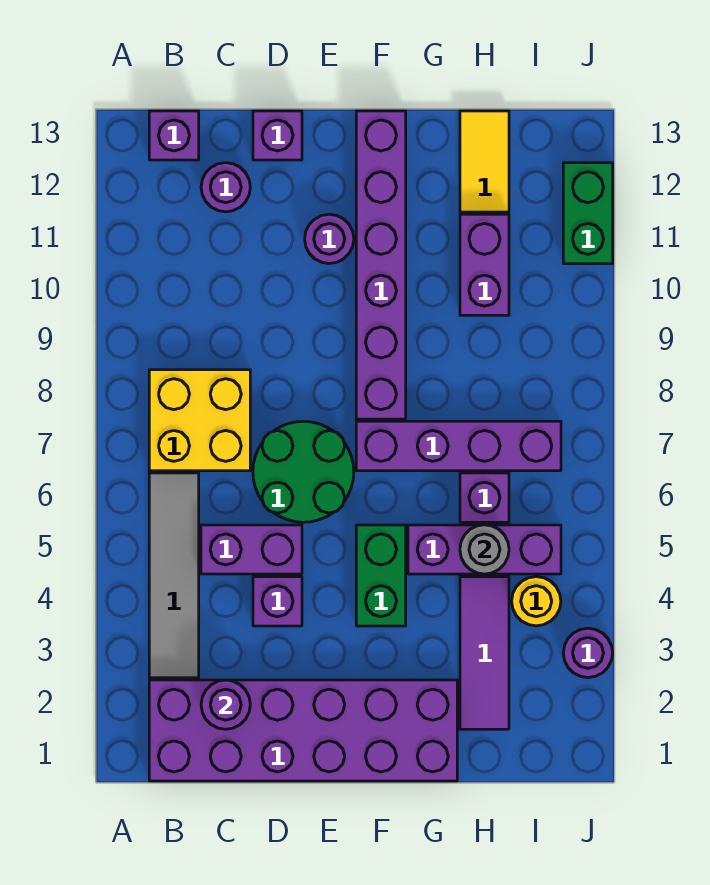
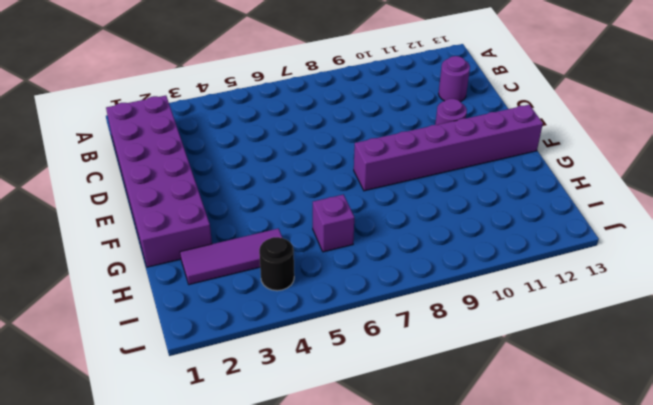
black round brick I4 level 1 -> yellow round brick I4 level 1
none -> grey tile B3:B6 level 1
none -> yellow brick B7:C8 level 1
none -> purple brick B13 level 1

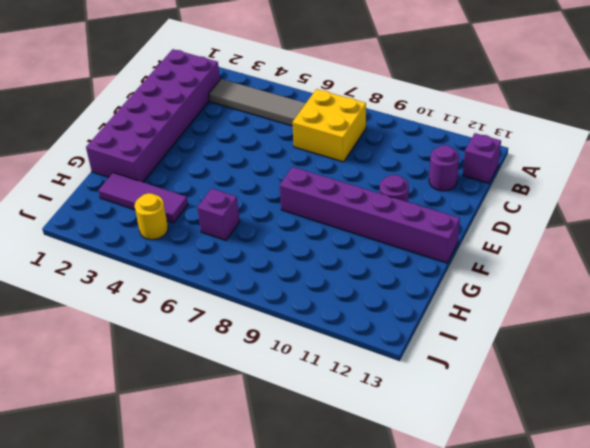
none -> purple brick C5:D5 level 1
none -> purple brick D4 level 1
none -> green round brick D6:E7 level 1

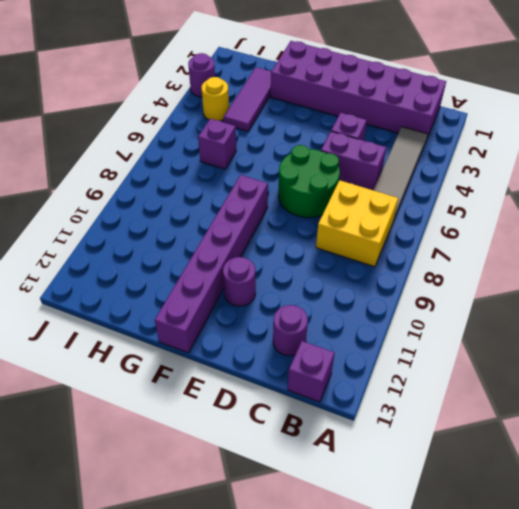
none -> purple brick D13 level 1
none -> green brick F4:F5 level 1
none -> purple brick F7:I7 level 1

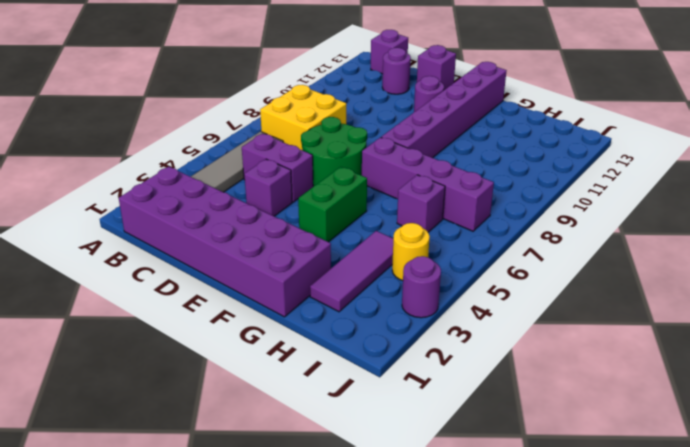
none -> purple brick G5:I5 level 1
none -> purple brick H10:H11 level 1
none -> yellow tile H12:H13 level 1

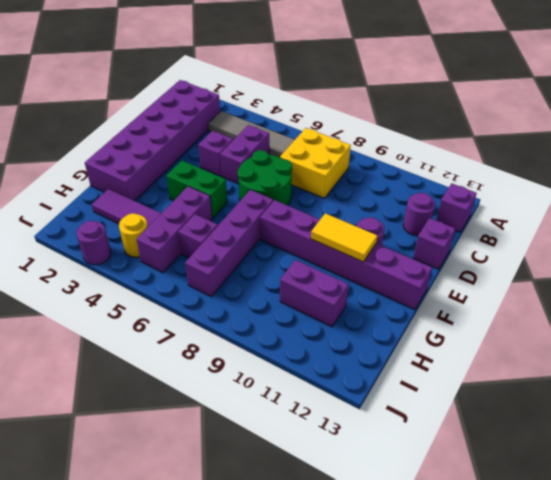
yellow tile F10:F11 level 2 -> yellow tile H12:H13 level 1
none -> green brick J11:J12 level 1
none -> purple round brick C2 level 2
none -> grey round brick H5 level 2

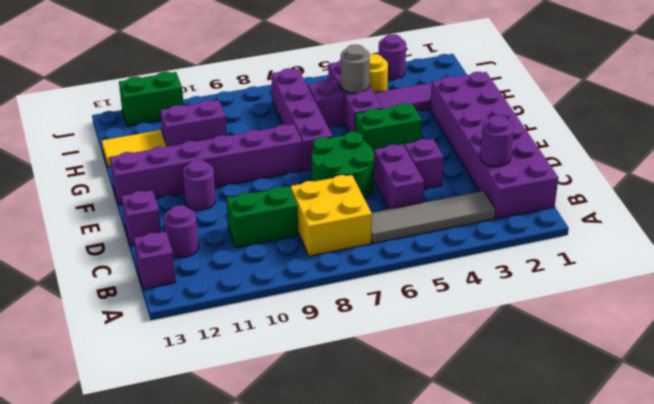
green brick C9:C10 level 1 -> none

